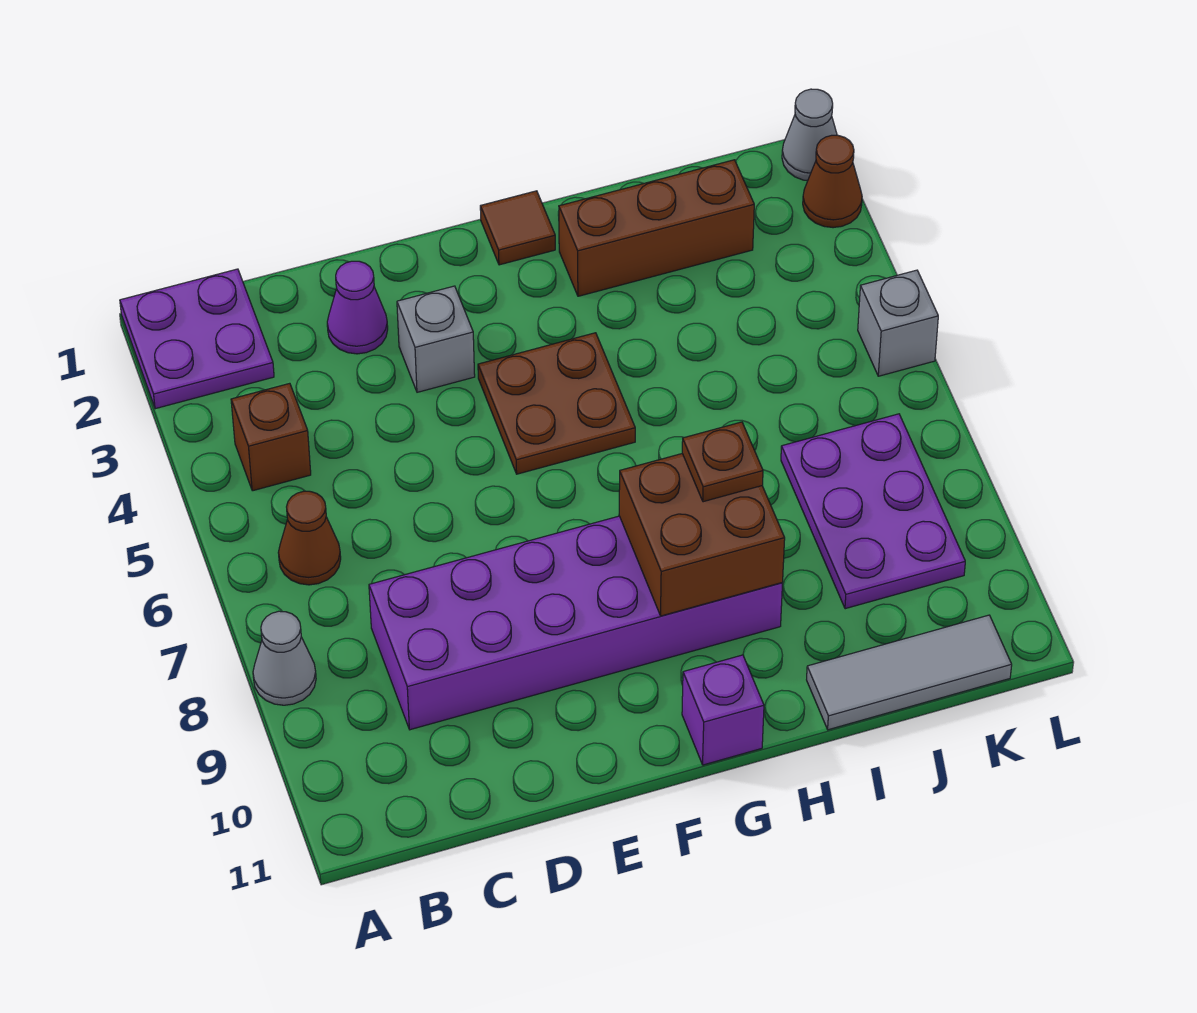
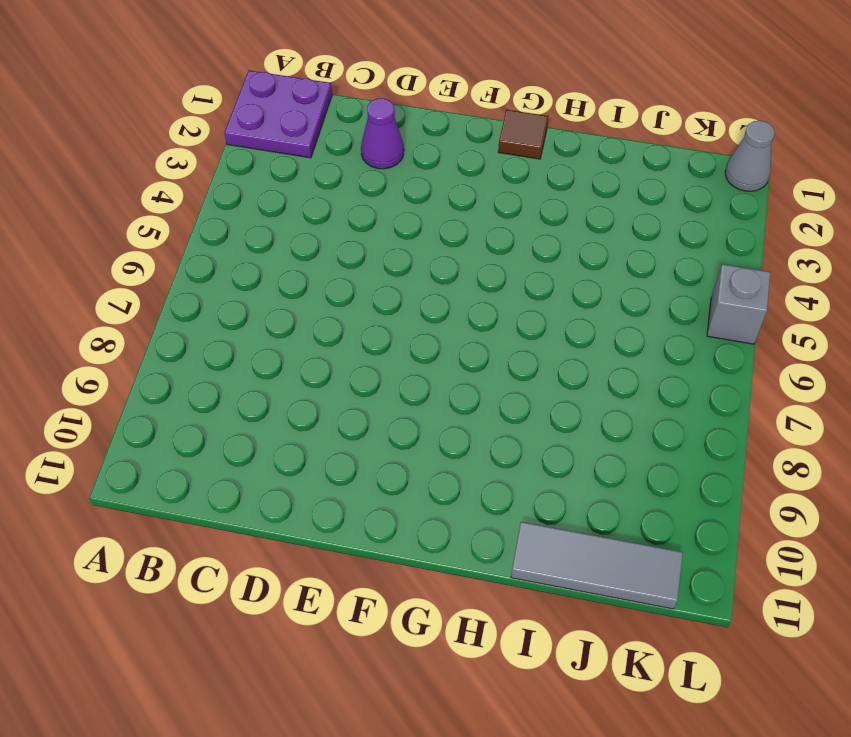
none -> grey cone A8 level 1
none -> brown brick B4 level 1
none -> brown cone B6 level 1

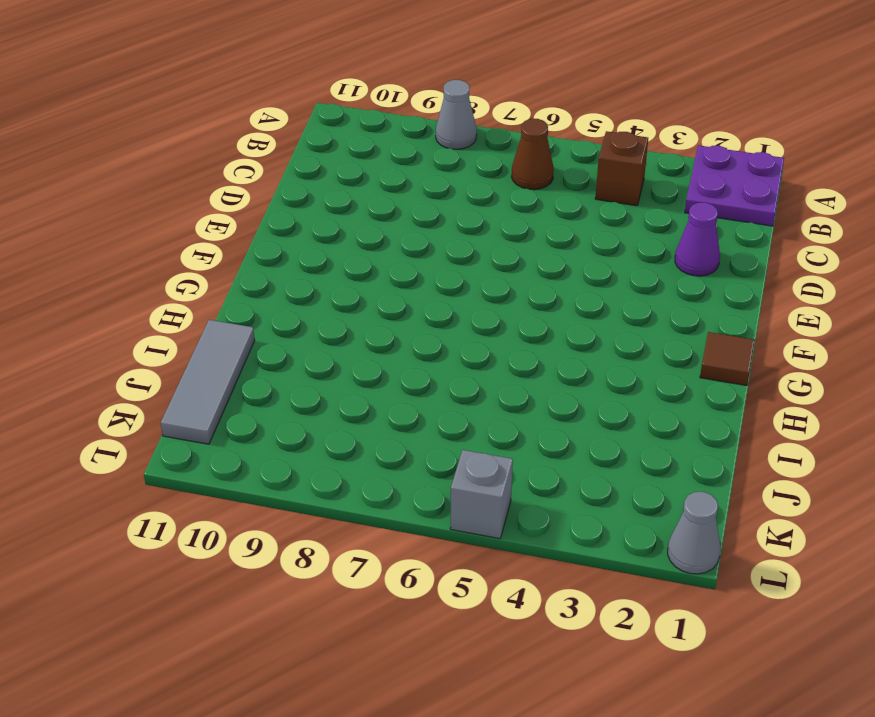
none -> purple brick C8:H9 level 1
none -> grey brick E3 level 1
none -> brown plate F4:G5 level 1

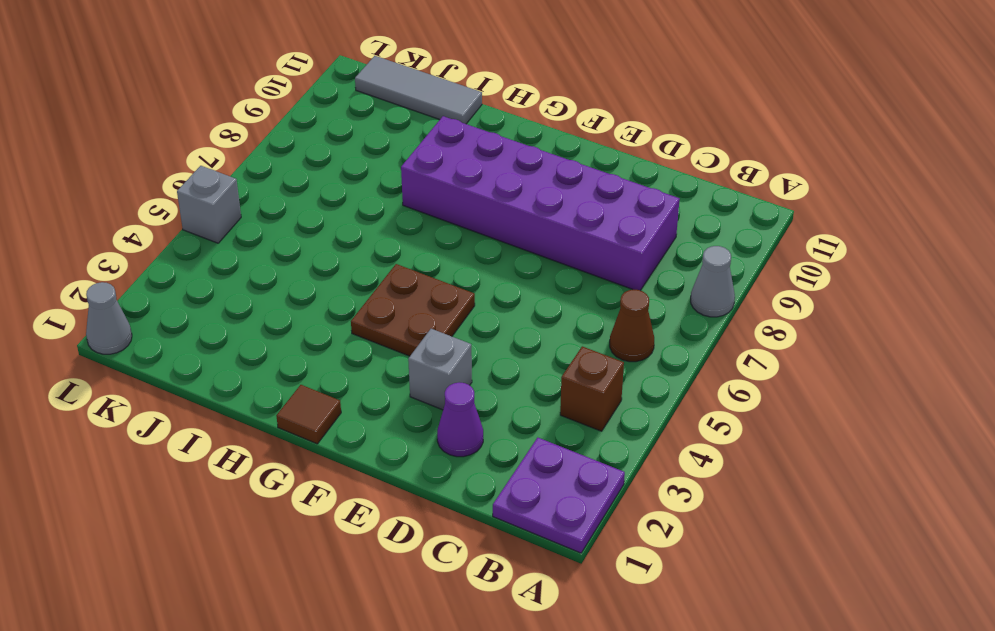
none -> purple brick G11 level 1
none -> brown brick H2:J2 level 1
none -> purple plate J7:K9 level 1

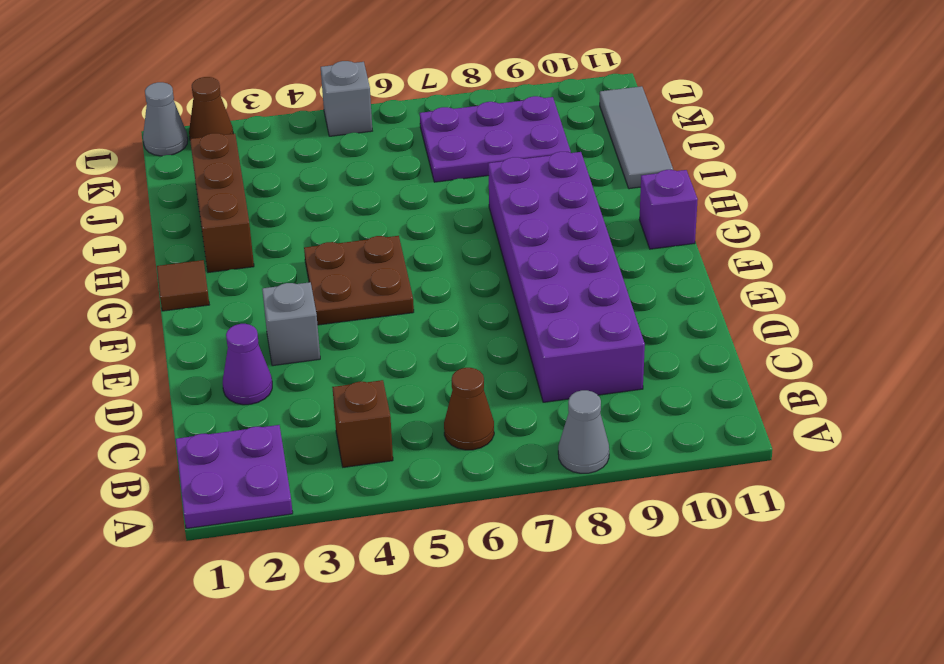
none -> brown brick G8:H9 level 2
none -> brown plate H8 level 3

